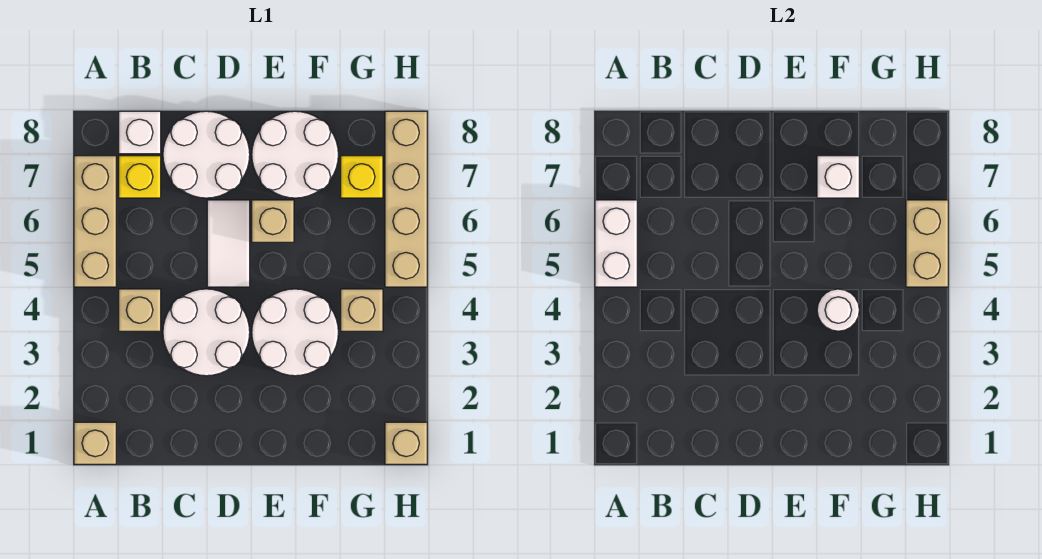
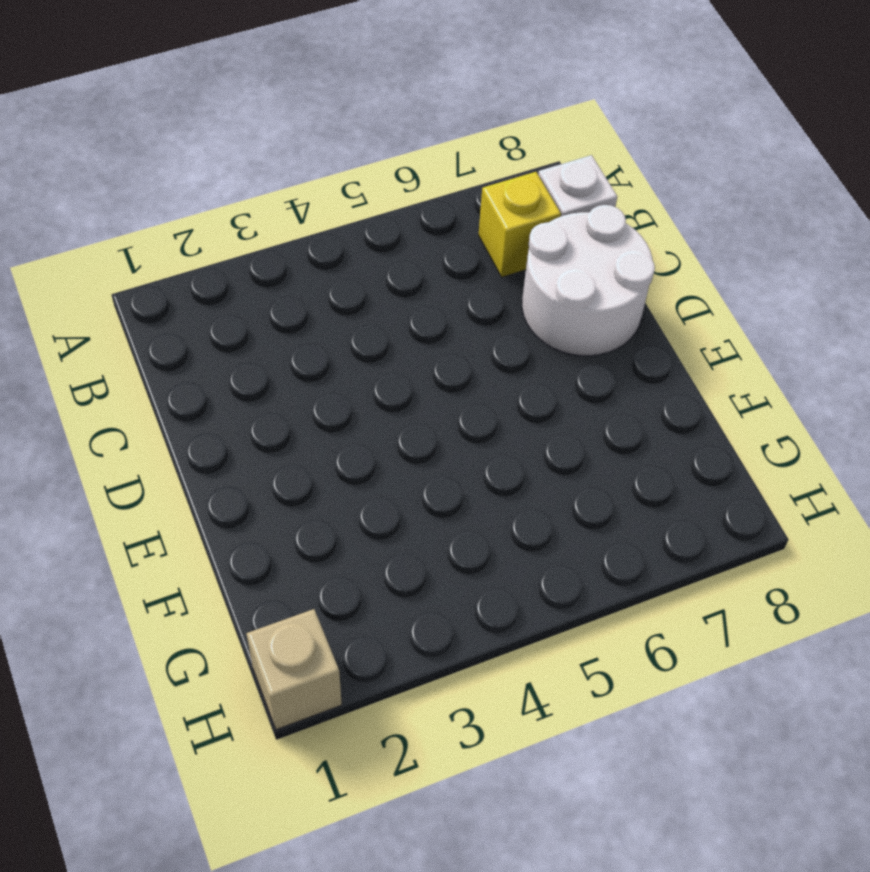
none -> tan brick A1 level 1
none -> tan brick A5:A7 level 1
none -> tan brick B4 level 1

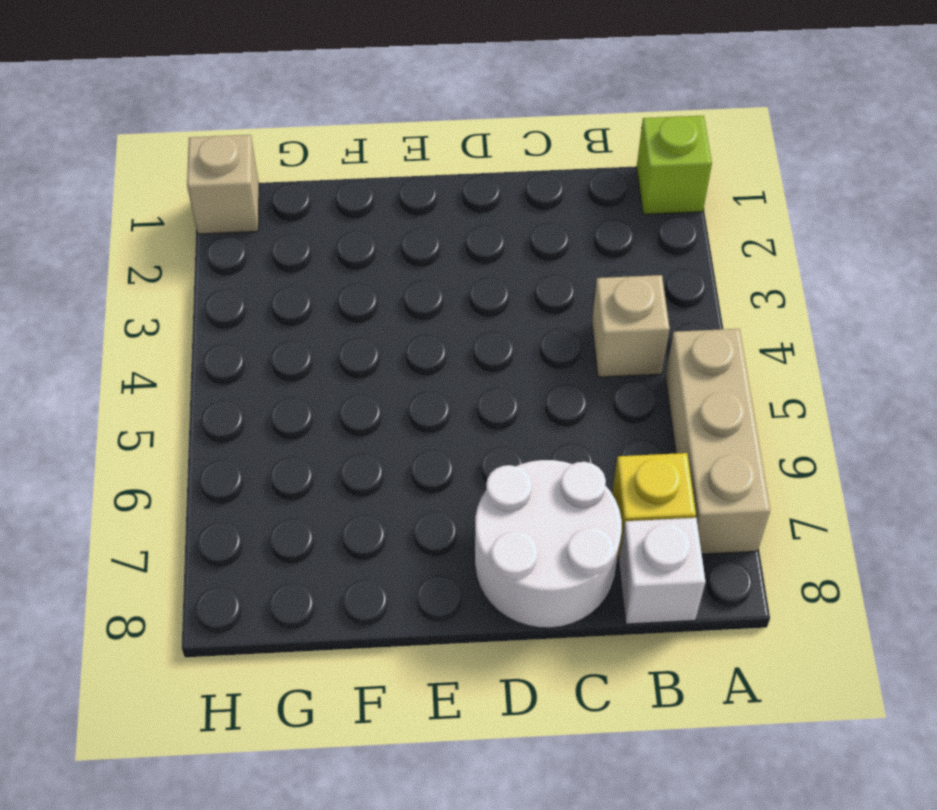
lime brick A1 level 1 -> tan brick A1 level 1
none -> white round brick C3:D4 level 1
none -> white tile D5:D6 level 1
none -> white round brick E3:F4 level 1

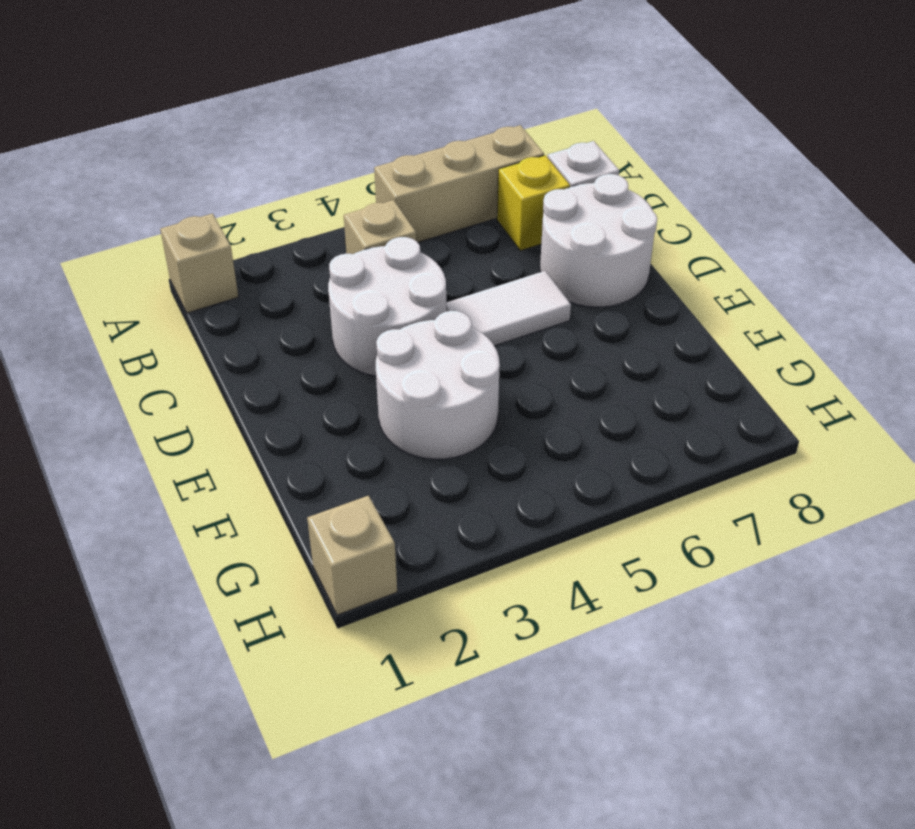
none -> tan brick E6 level 1
none -> white round brick E7:F8 level 1
none -> tan brick G4 level 1

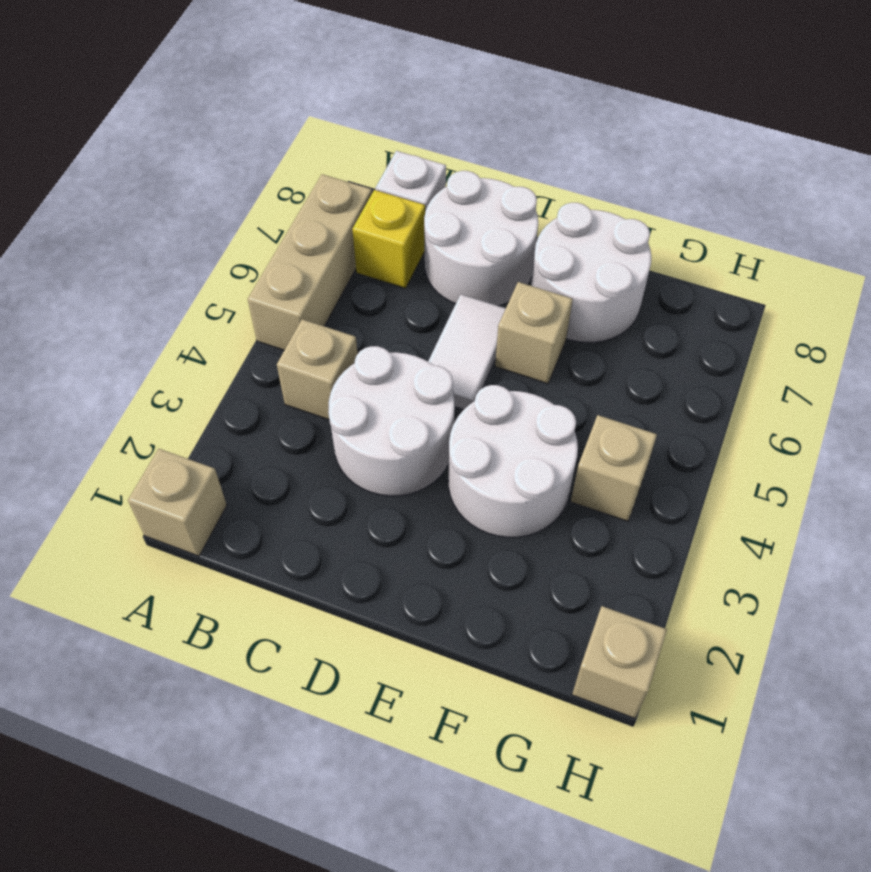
none -> yellow brick G7 level 1
none -> tan brick H5:H8 level 1
none -> white brick A5:A6 level 2

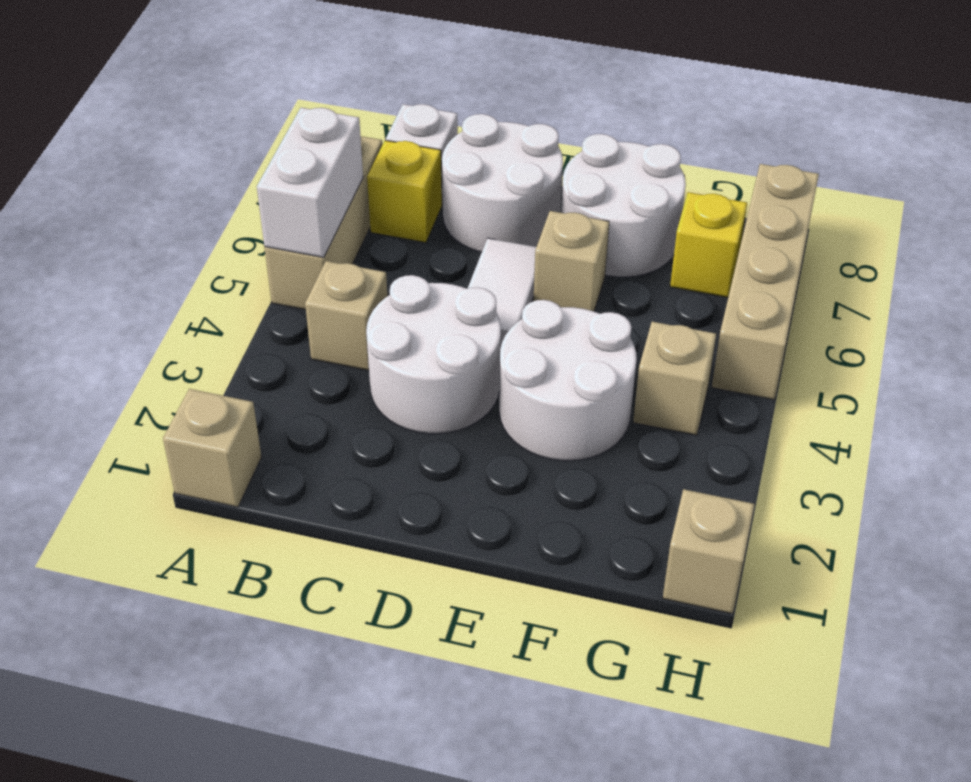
none -> white round brick F4 level 2
none -> white brick F7 level 2
none -> tan brick H5:H6 level 2

